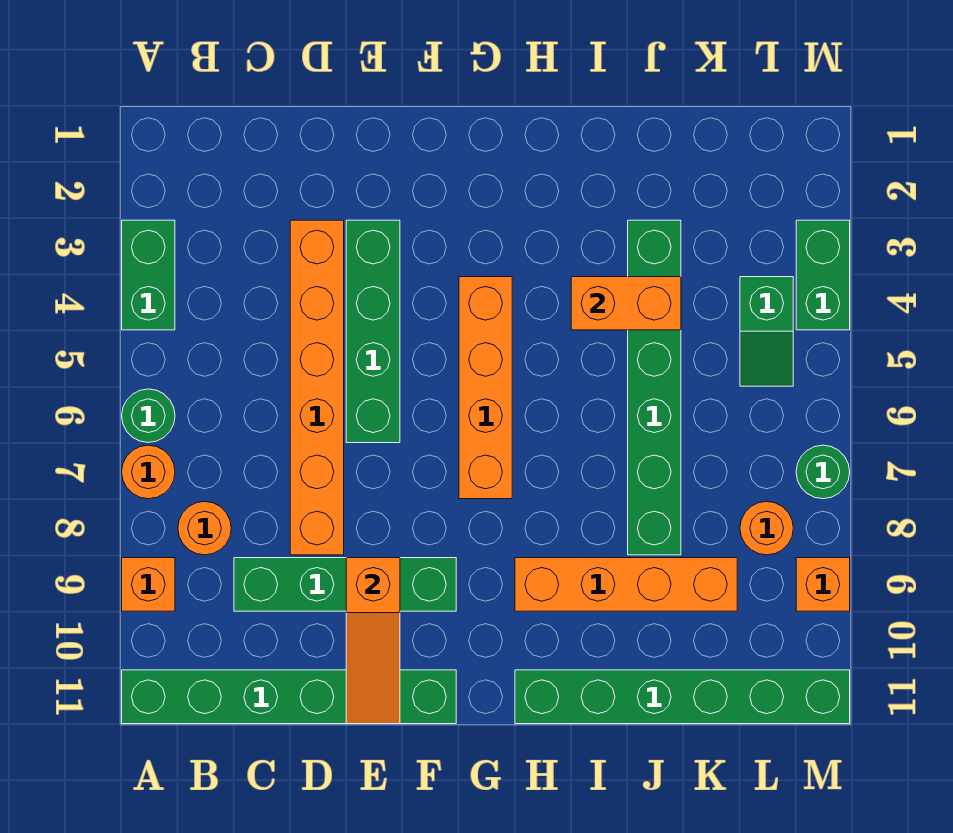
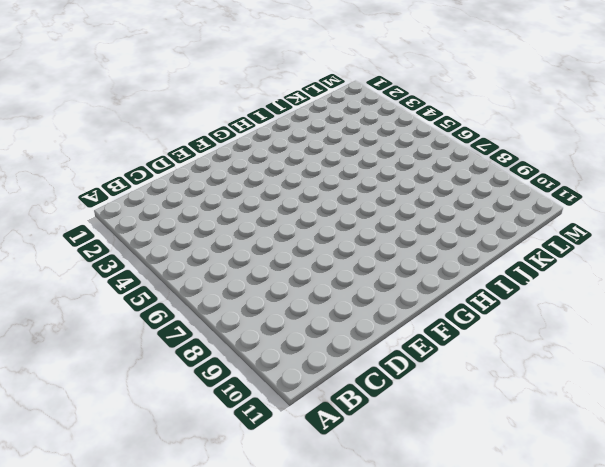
none -> green brick A3:A4 level 1
none -> green round brick A6 level 1
none -> orange round brick A7 level 1

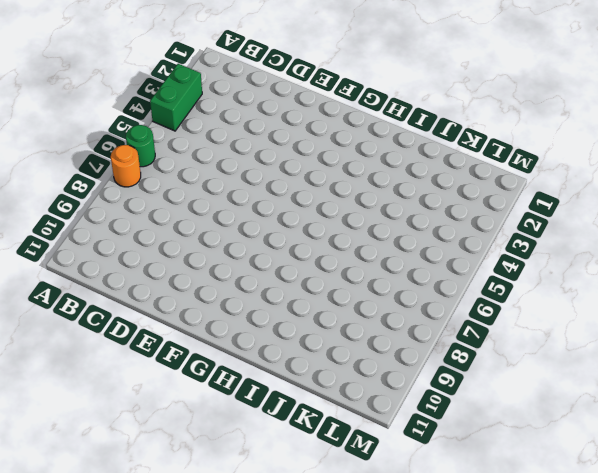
none -> orange brick A9 level 1
none -> green brick A11:F11 level 1
none -> orange round brick B8 level 1

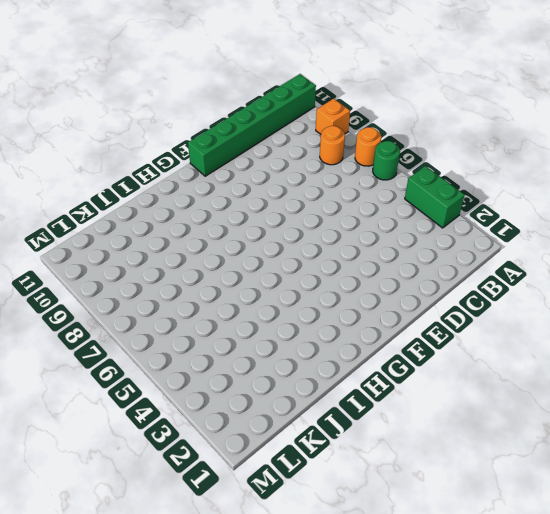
none -> green brick C9:F9 level 1
none -> orange brick D3:D8 level 1
none -> green brick E3:E6 level 1

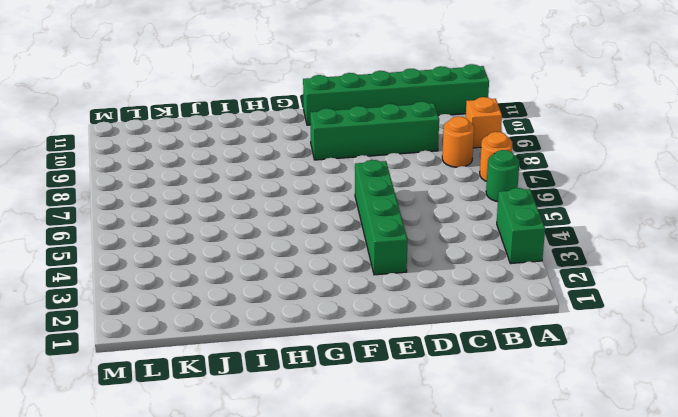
none -> orange brick D3:D8 level 1
none -> orange brick G4:G7 level 1
none -> orange brick H9:K9 level 1

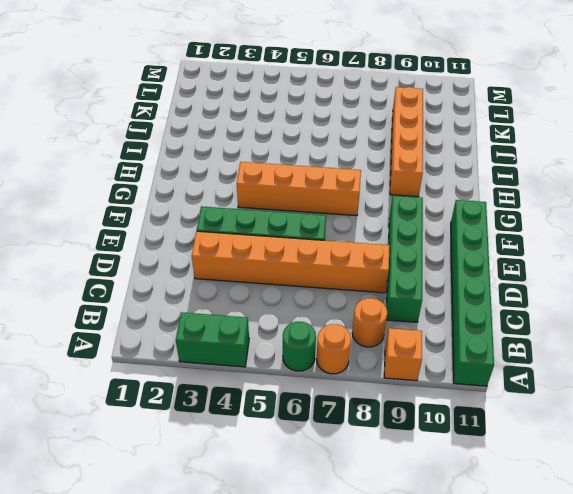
none -> green brick H11:M11 level 1
none -> green brick J3:J8 level 1
none -> green slope L4:L5 level 1 top 4

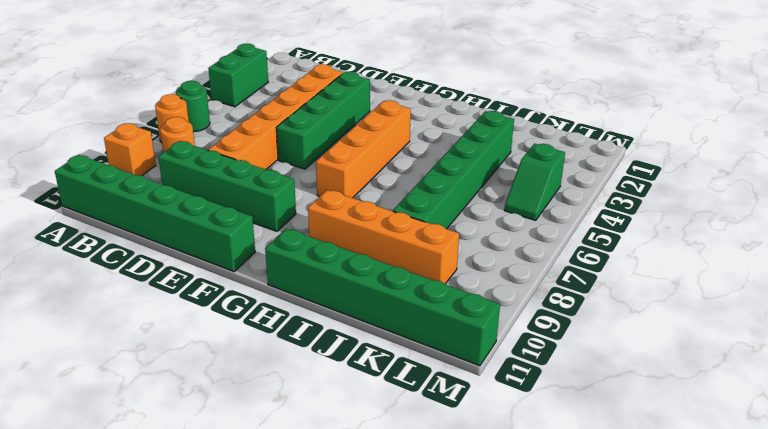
none -> orange round brick L8 level 1
none -> green brick M3:M4 level 1
none -> green round brick M7 level 1

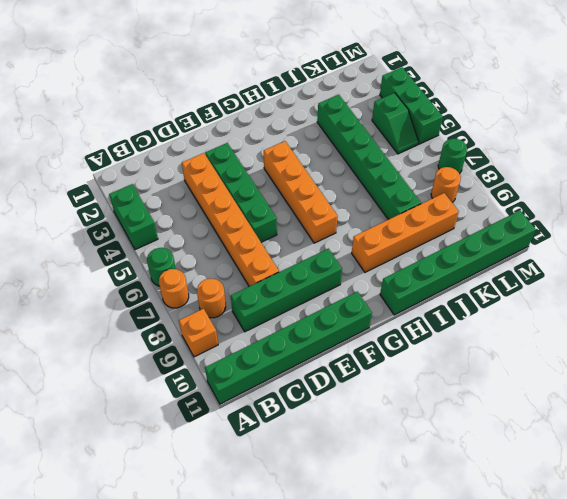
green brick M3:M5 level 1 -> green brick M3:M4 level 1
none -> orange brick M9 level 1
none -> orange slope E9:E11 level 2 top 9
none -> orange brick I4:J4 level 2

